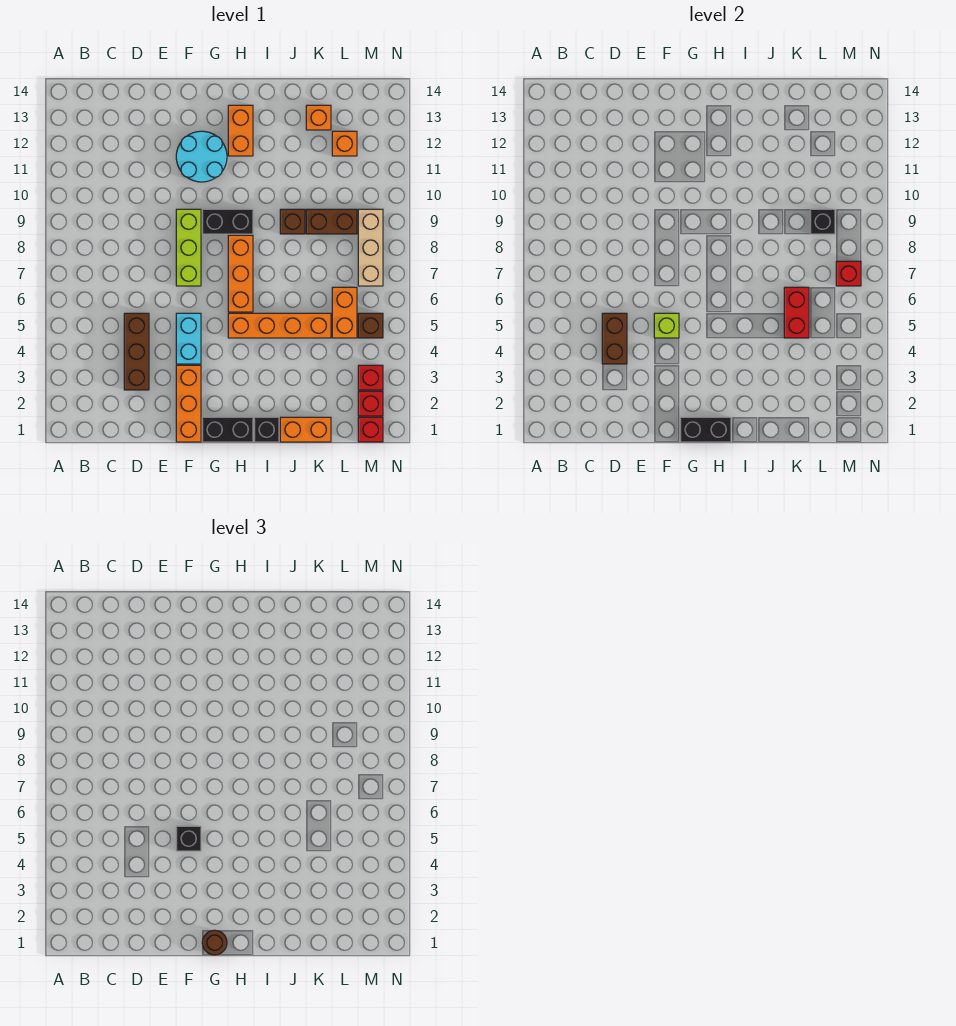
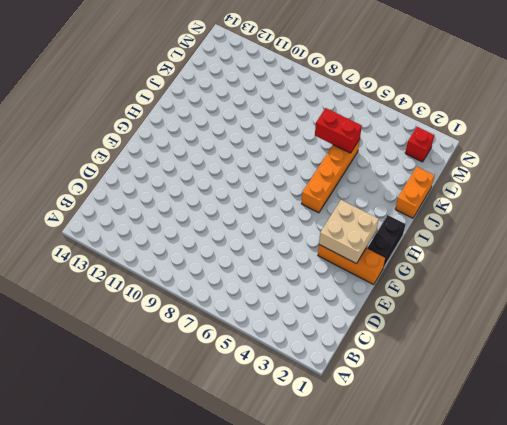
tan brick F2:G3 level 2 -> none
none -> brown brick D3:D5 level 1
none -> cyan brick F4:F5 level 1
none -> lime brick F7:F9 level 1
none -> cyan round brick F11:G12 level 1

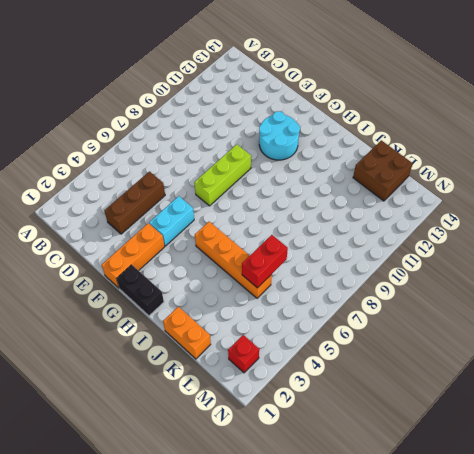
brown brick K13:L14 level 1 -> orange brick K13 level 1
none -> black brick G9:H9 level 1
none -> orange brick H6:H8 level 1
none -> orange brick H12:H13 level 1
none -> black brick I1 level 1

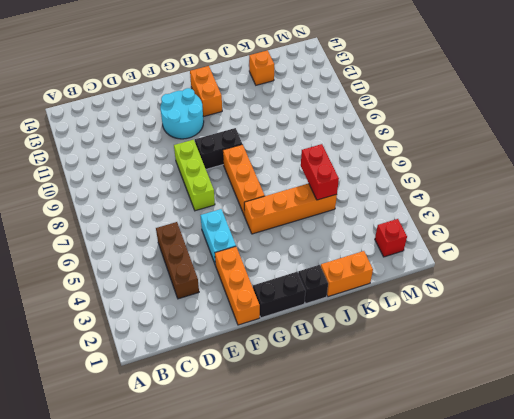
none -> brown brick J9 level 1
none -> brown brick K9:L9 level 1
none -> orange brick L5:L6 level 1
none -> orange brick L12 level 1

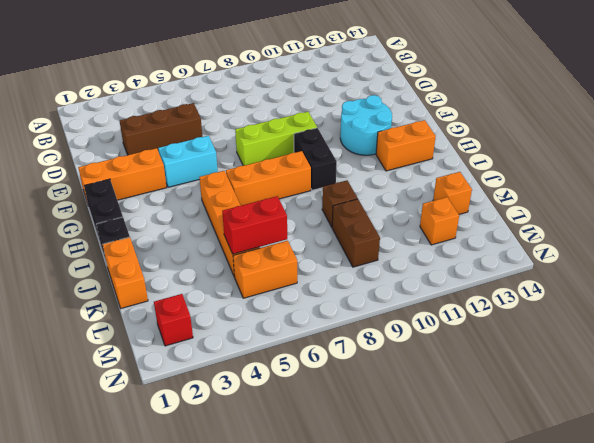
none -> red brick M1 level 1
none -> red brick M3 level 1
none -> brown brick M5 level 1
none -> tan brick M7:M9 level 1

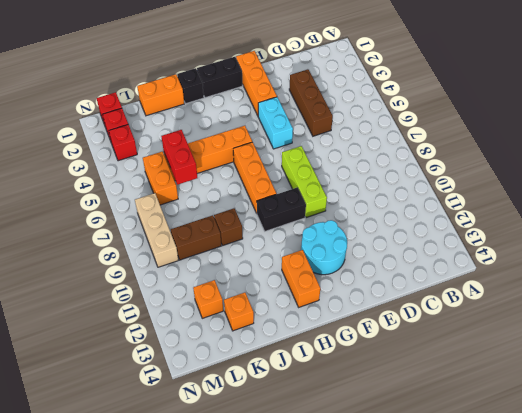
none -> brown brick M5 level 1
none -> brown brick D4:D5 level 2
none -> lime brick F5 level 2
none -> black brick G1:H1 level 2

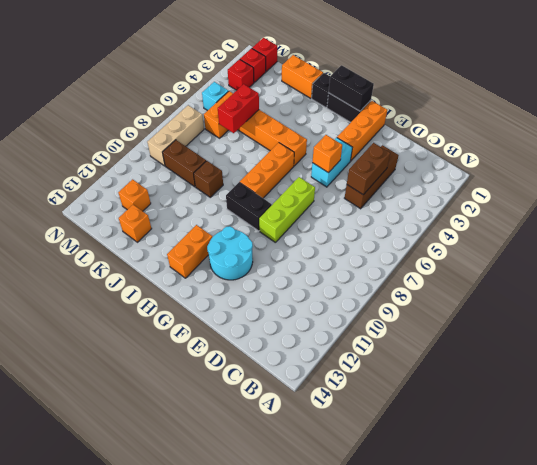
orange brick F5 level 2 -> lime brick F5 level 2
cyan brick M5 level 1 -> brown brick M5 level 1
none -> black brick L9 level 2
none -> red brick M7 level 2
none -> black brick F5 level 3
none -> brown round brick G1 level 3

